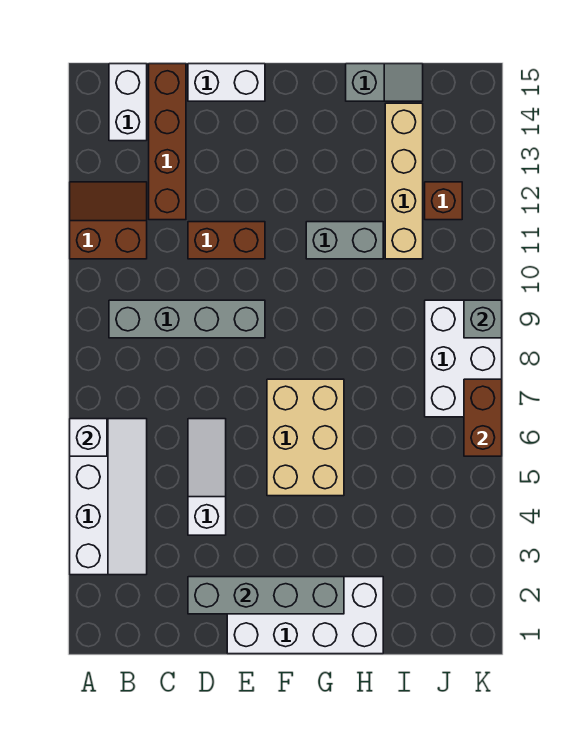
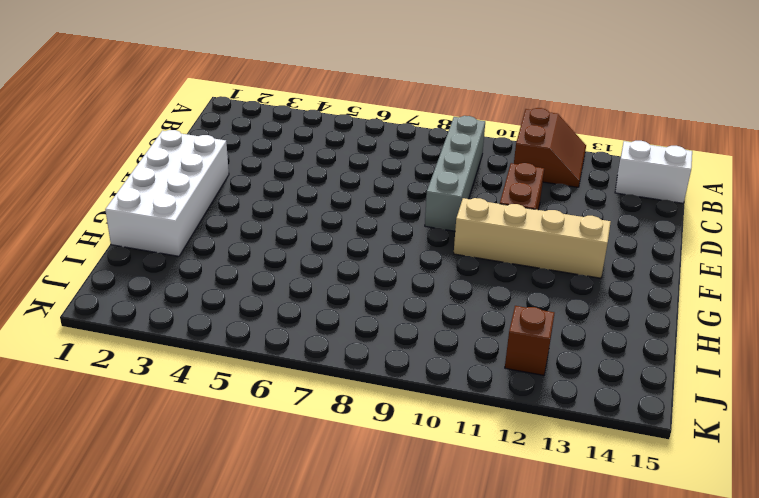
tan brick F10:F13 level 1 -> tan brick I11:I14 level 1
none -> white slope A3:B6 level 1 top A
none -> brown brick C12:C15 level 1
none -> white slope D4:D6 level 1 top 4

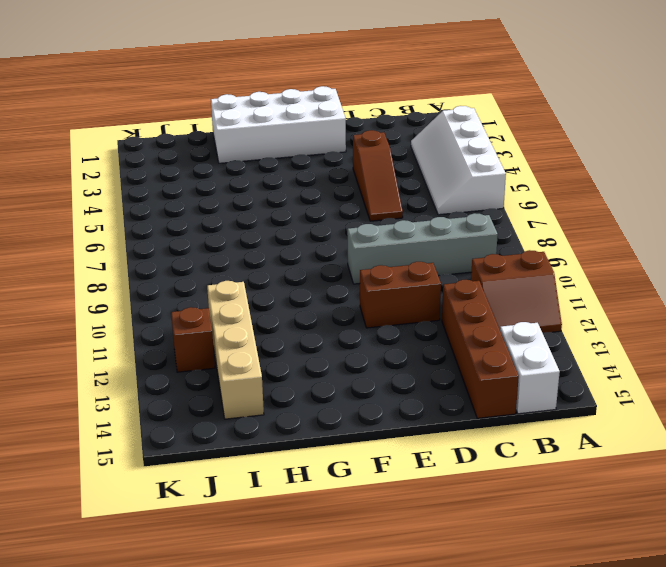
brown slope D4:D6 level 1 top 4 -> white slope D4:D6 level 1 top 4
none -> white brick D15:E15 level 1
none -> tan brick F5:G7 level 1
none -> grey brick G11:H11 level 1

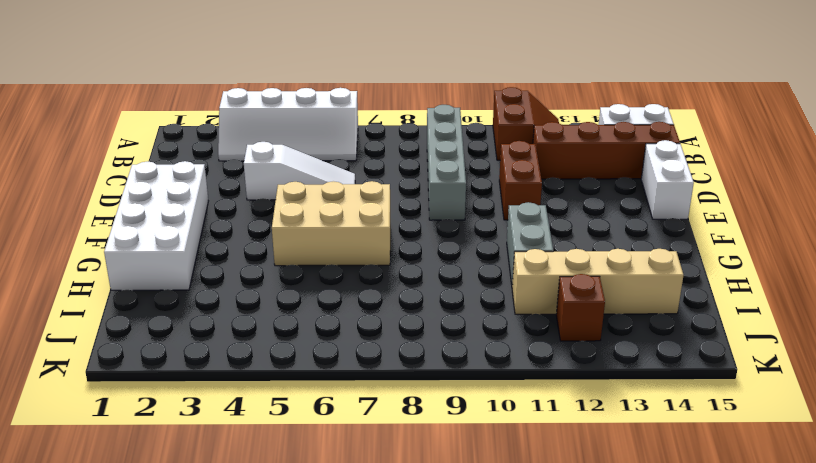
none -> grey slope H15:I15 level 1 top H
none -> white brick J7:K9 level 1
none -> white brick A6 level 2

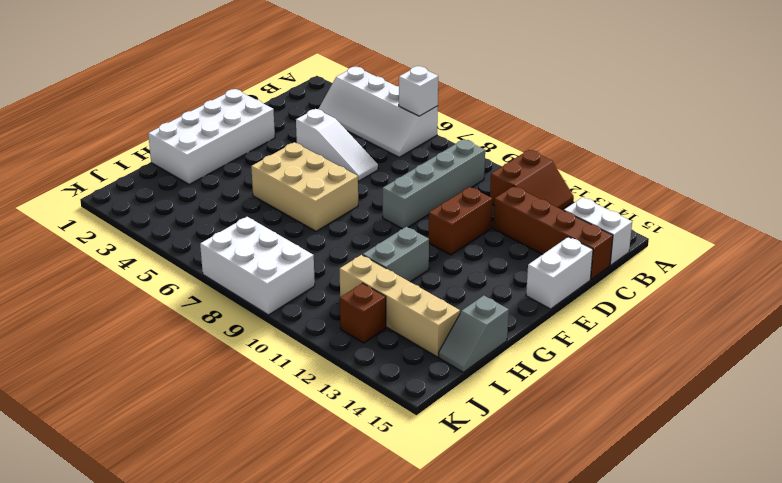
none -> grey brick D2:G2 level 2
none -> brown brick K6:K7 level 2
none -> grey brick K9 level 2

